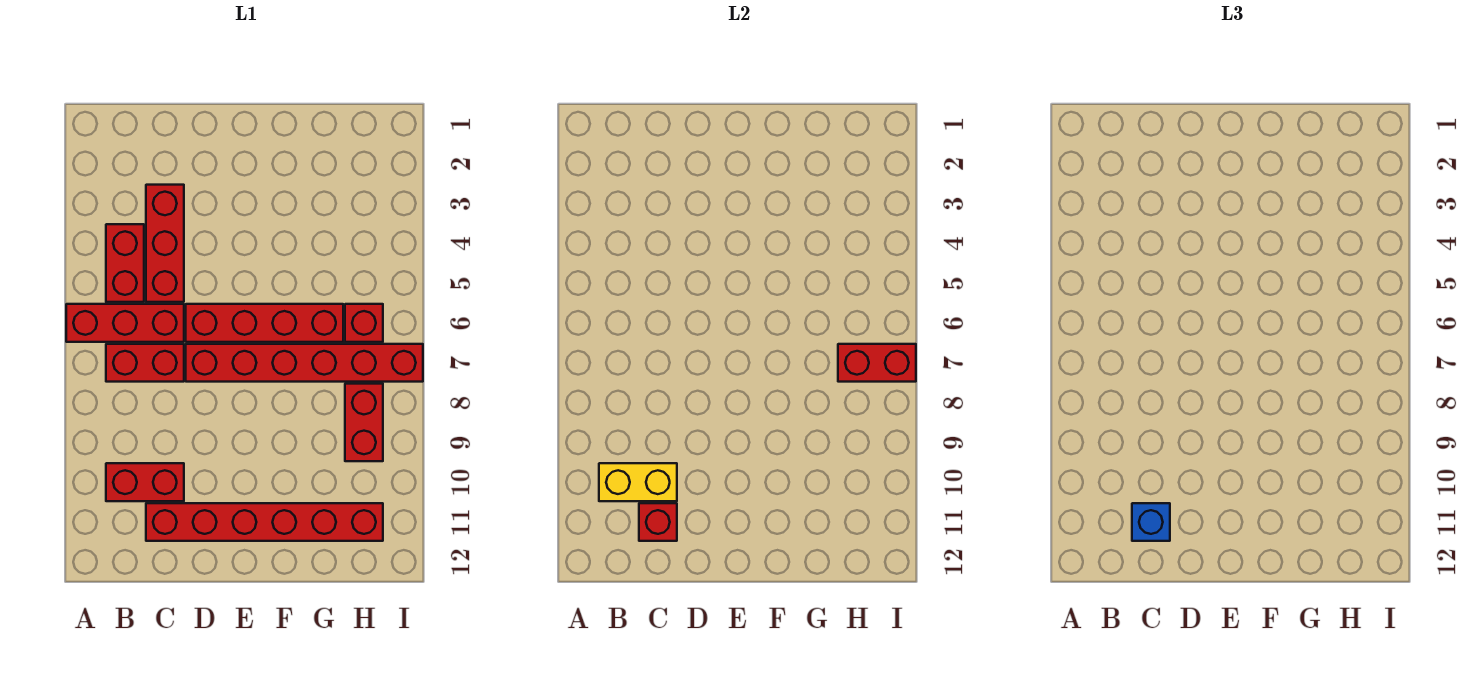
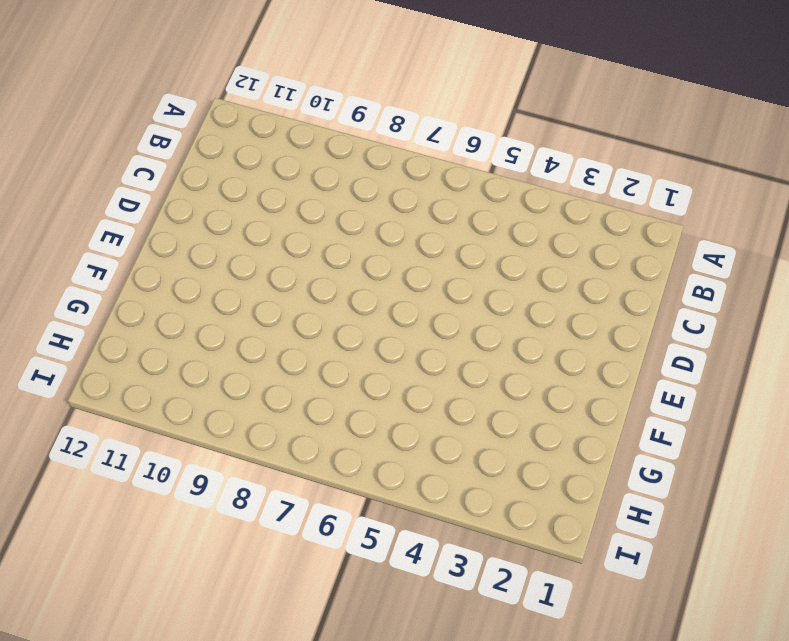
none -> red brick A6:C6 level 1
none -> red brick B4:B5 level 1
none -> red brick B7:C7 level 1

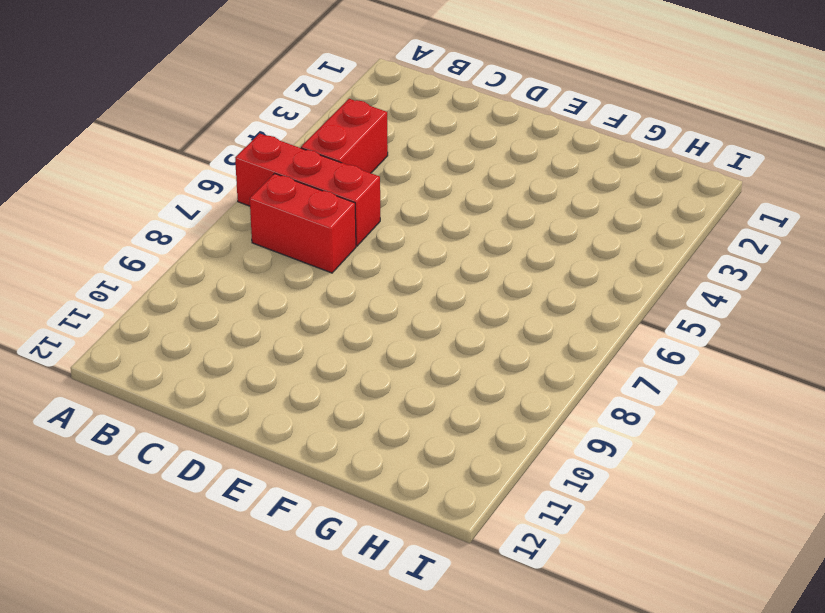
none -> red brick B10:C10 level 1
none -> red brick C3:C5 level 1
none -> red brick C11:H11 level 1

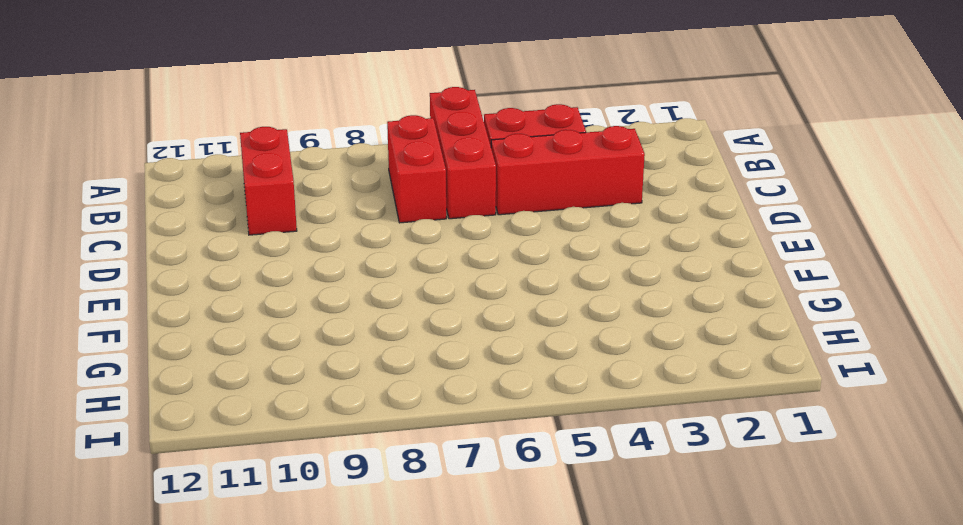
none -> red brick C11:H11 level 1
none -> red brick D6:G6 level 1
none -> red brick D7:I7 level 1

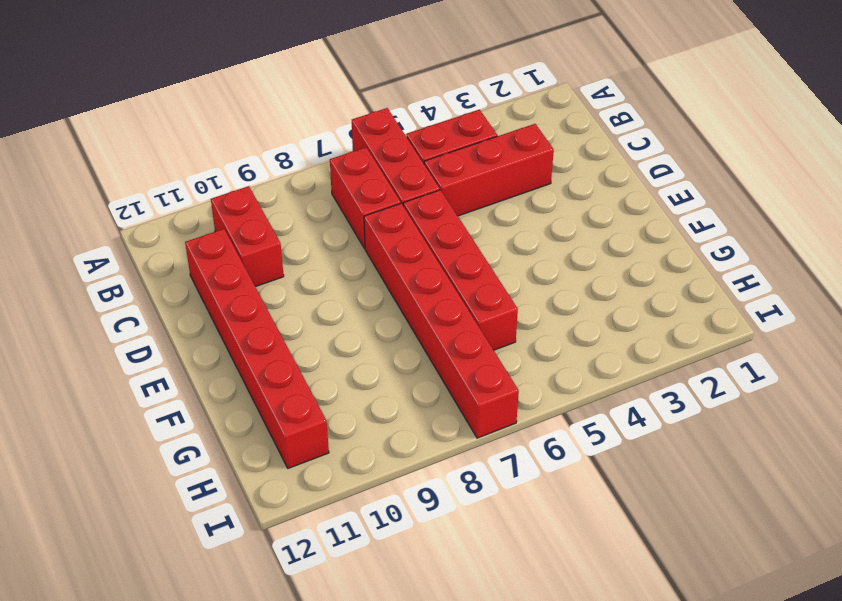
none -> red brick H6 level 1
none -> red brick H8:H9 level 1
none -> yellow brick B10:C10 level 2

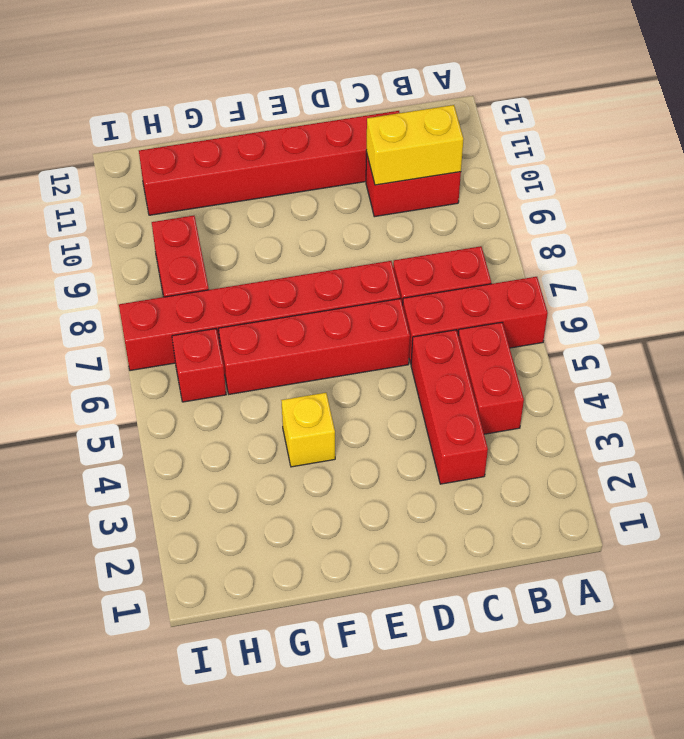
yellow brick F4 level 1 -> none
none -> red brick C11 level 2
none -> red brick H7:I7 level 2
none -> blue brick C11 level 3

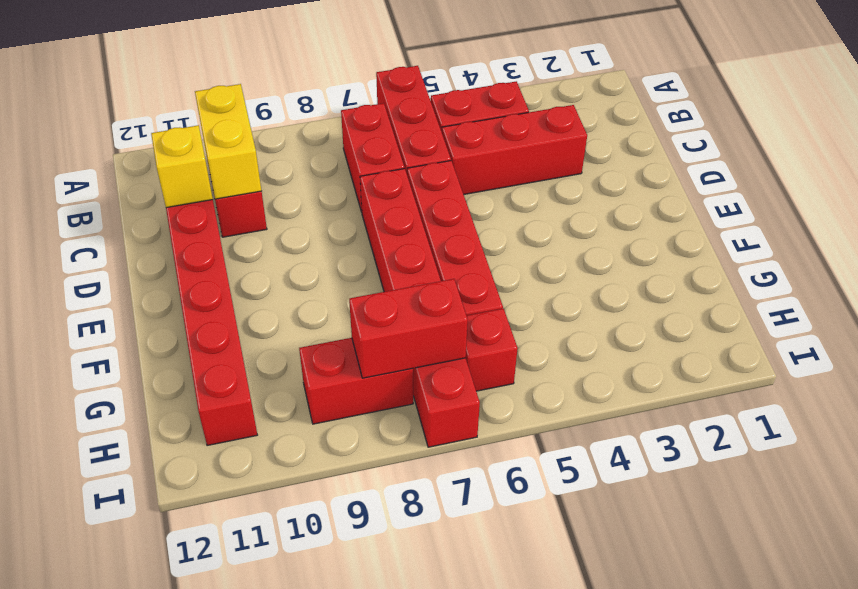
yellow brick C11 level 2 -> red brick C11 level 2
red brick H7:H8 level 2 -> red brick H7:I7 level 2
none -> blue brick C11 level 3

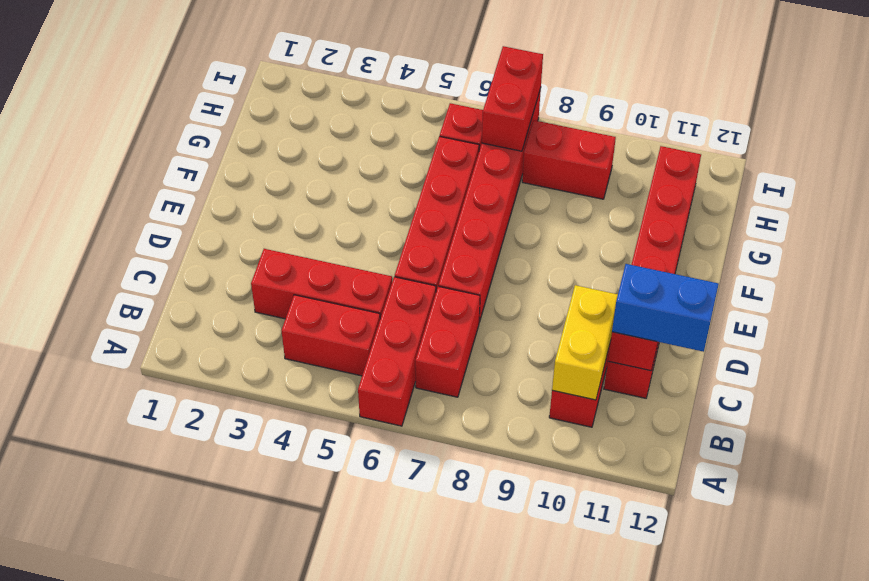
blue brick C11:C12 level 3 -> blue brick C11 level 3

